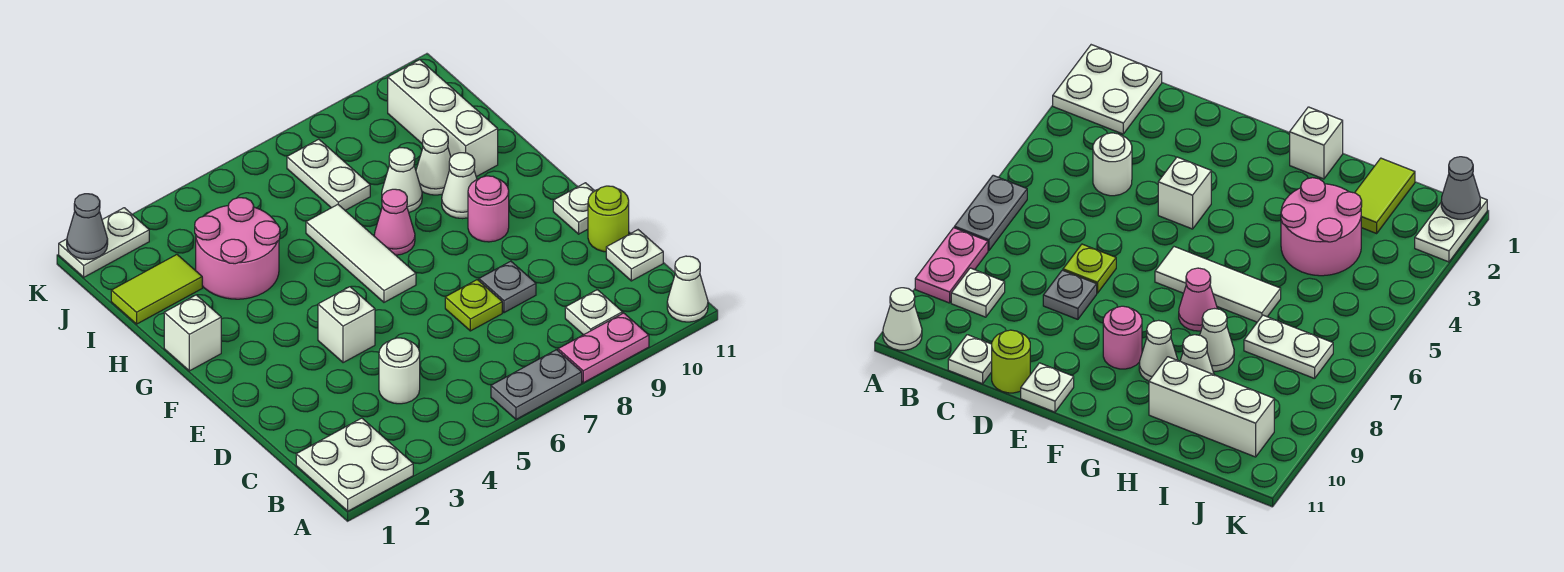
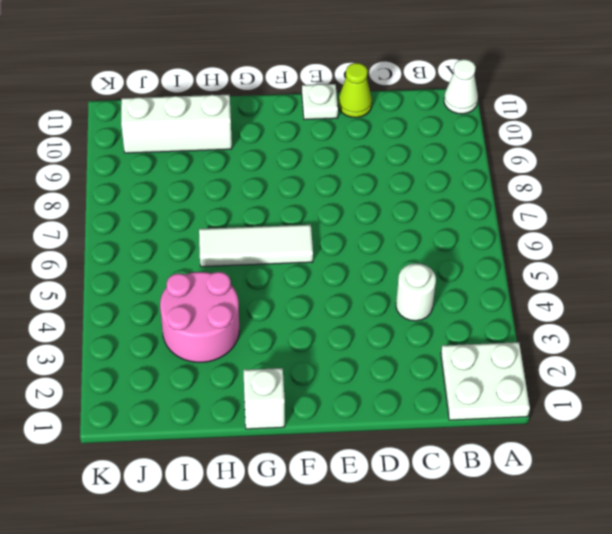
lime cone D11 level 1 -> lime round brick D11 level 1
none -> grey plate A6:A7 level 1
none -> pink plate A8:A9 level 1
none -> white plate B9 level 1

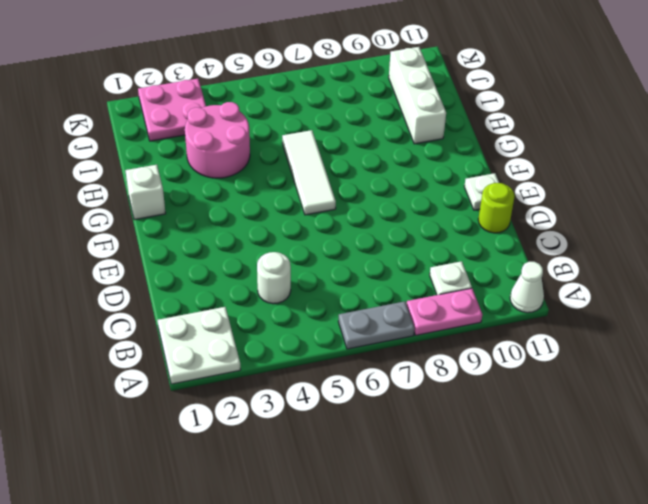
pink plate J2:K3 level 1 -> white plate K1:K2 level 1
none -> white plate C11 level 1
none -> lime plate D7 level 1
none -> grey plate D8 level 1

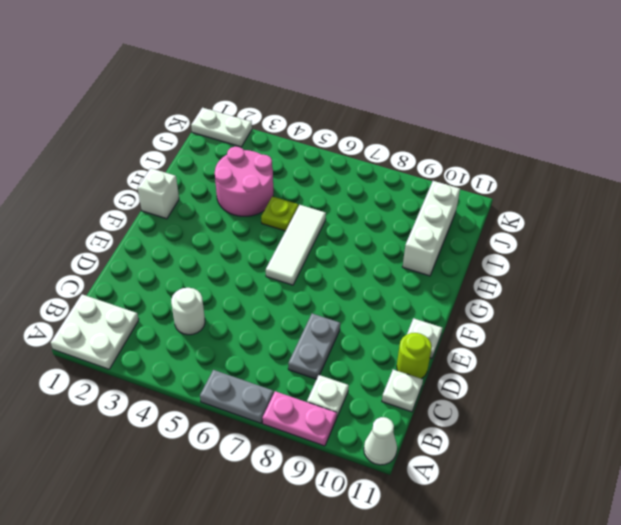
grey plate C8:D8 level 1 -> grey plate D8 level 1
lime plate H5 level 1 -> lime plate D7 level 1
none -> white brick E4 level 1
none -> pink round brick F9 level 1
none -> pink cone G7 level 1

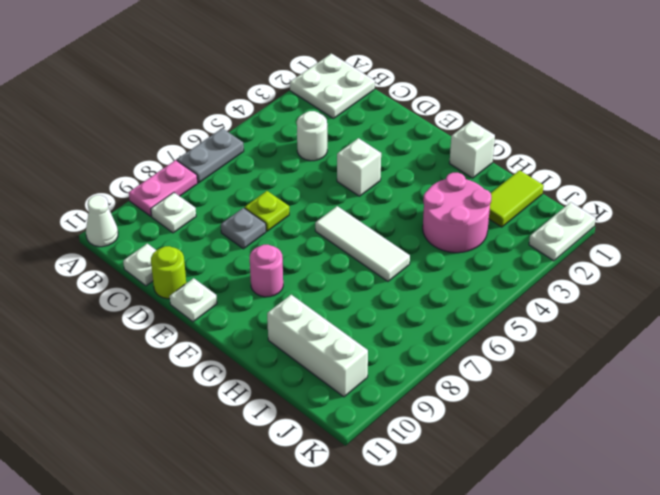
none -> pink cone G7 level 1
none -> white cone G9 level 1
none -> white cone H8 level 1

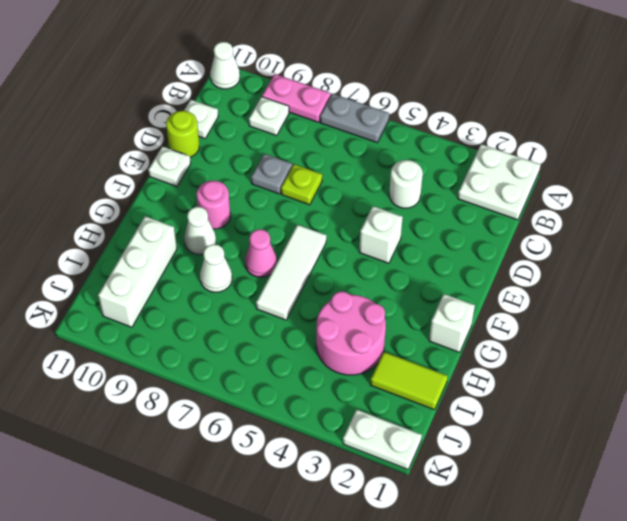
none -> white cone H9 level 1
none -> white plate I7:J7 level 1
none -> grey cone K1 level 2

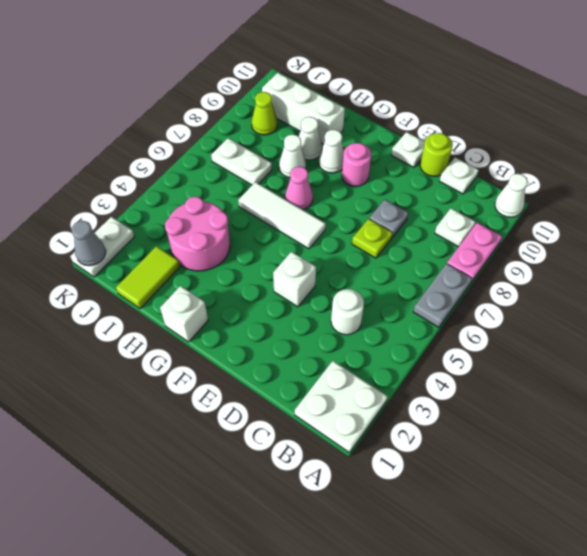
lime cone J9 level 1 -> none

